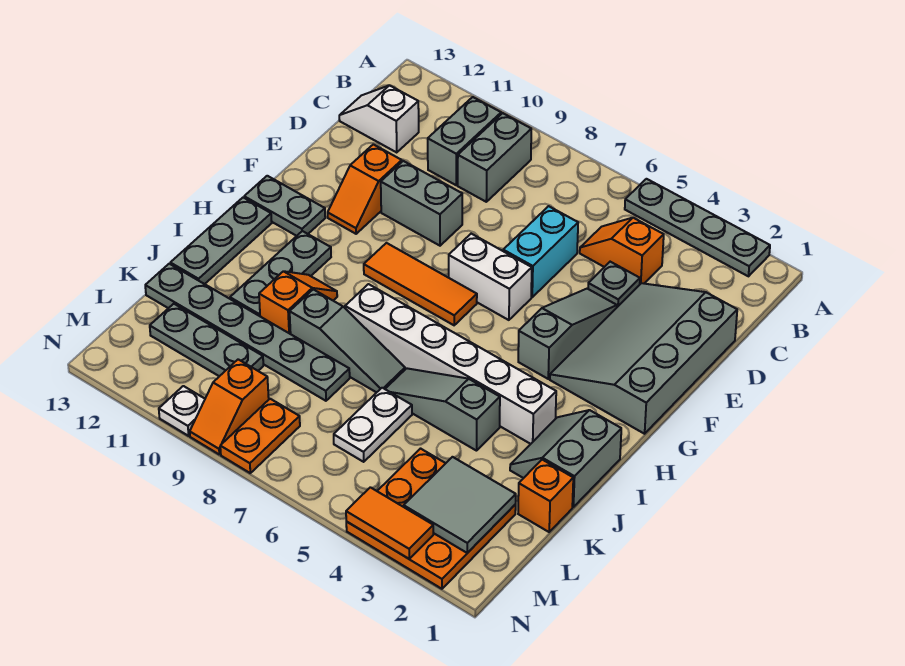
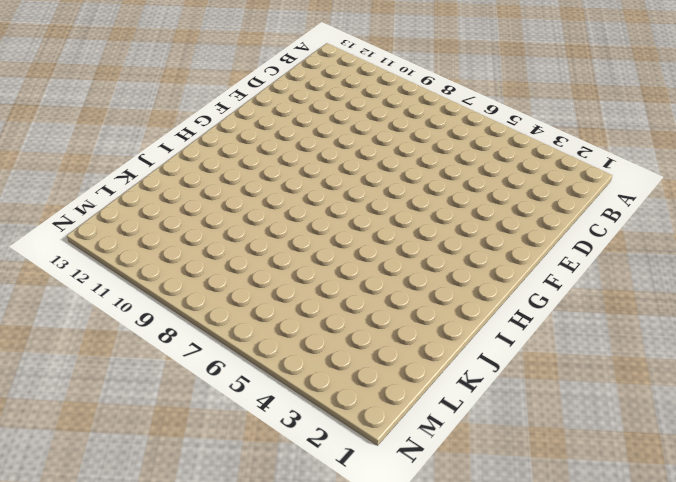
none -> grey plate A2:A5 level 1
none -> grey brick B9:C9 level 1
none -> grey brick B10:C10 level 1
none -> orange slope C4:C5 level 1 top 4

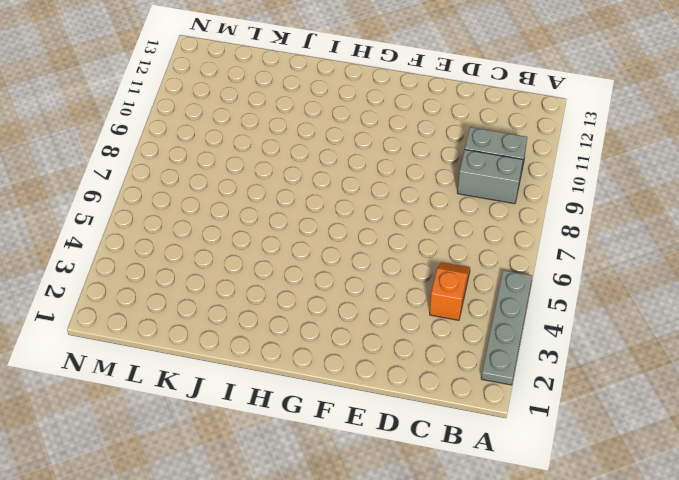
none -> white slope C12:C13 level 1 top 12
none -> grey slope D1:G3 level 1 top 1
none -> grey plate D4 level 1
none -> cyan brick D6:E6 level 1

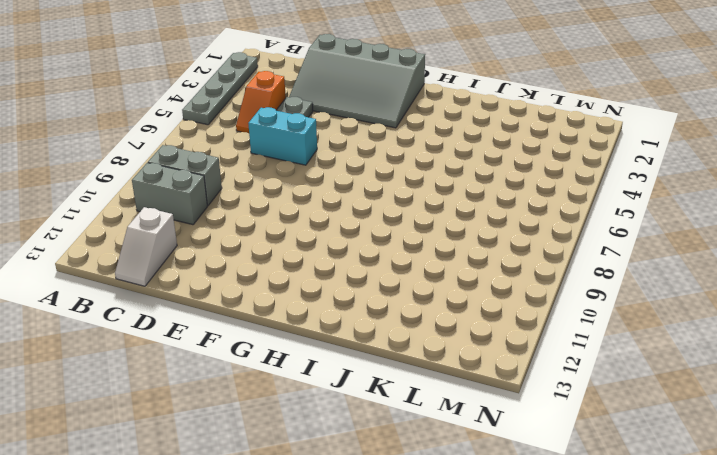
none -> grey slope E4:G4 level 1 top G
none -> grey brick E9:E10 level 1
none -> orange slope E11:F11 level 1 top E
none -> white brick F6:F7 level 1

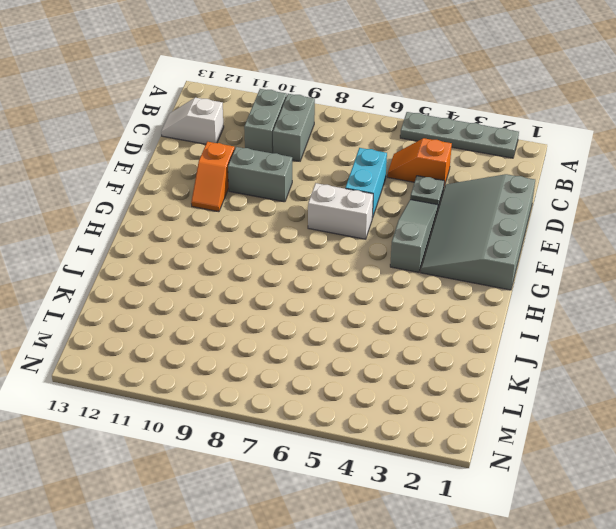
none -> orange tile G7:G9 level 1
none -> grey plate G12:G13 level 1
none -> grey plate H11:J11 level 1
none -> grey plate H13:J13 level 1

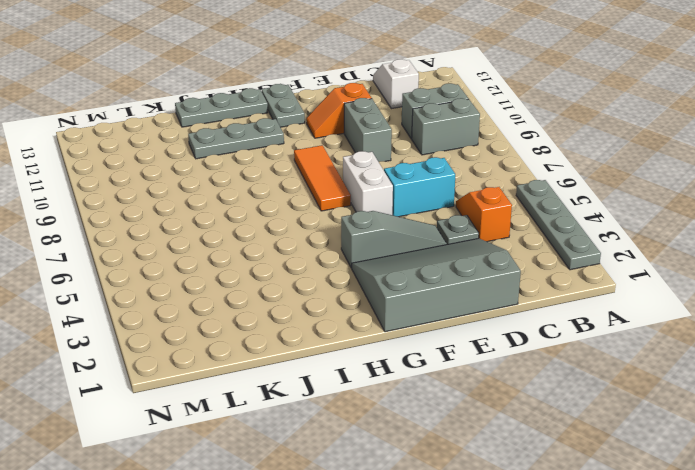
none -> grey slope I1:J2 level 1 top 1
none -> white brick I3:I8 level 1
none -> orange slope I10:J10 level 1 top J
none -> grey slope J4:J6 level 1 top 4

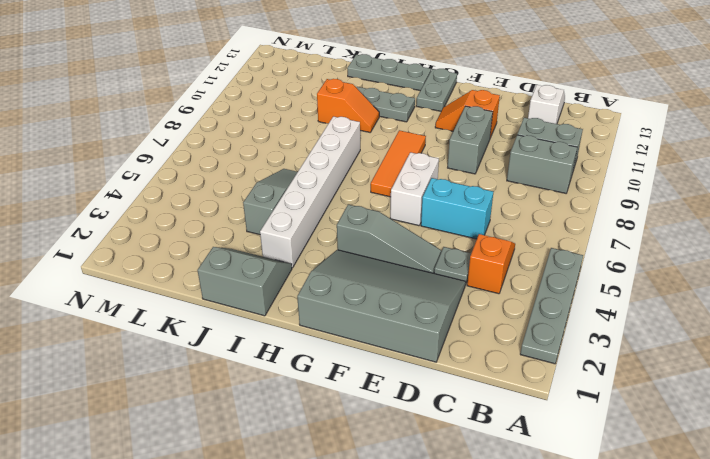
none -> grey slope J7:J9 level 1 top 9
none -> orange brick K1 level 1
none -> white plate K6:L6 level 1
none -> grey plate K8:K13 level 1

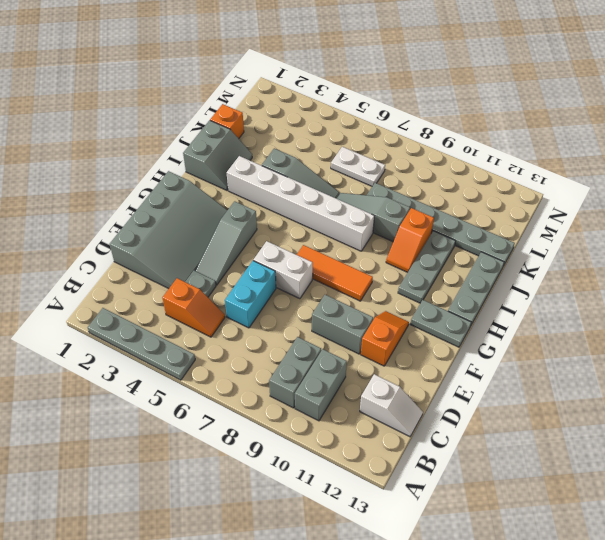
white plate L6:L7 level 1 -> white plate K6:L6 level 1
none -> orange plate L2:N4 level 1
none -> grey plate L10:L12 level 1
none -> orange plate M8:N8 level 1
none -> orange slope M9:N9 level 1 top M

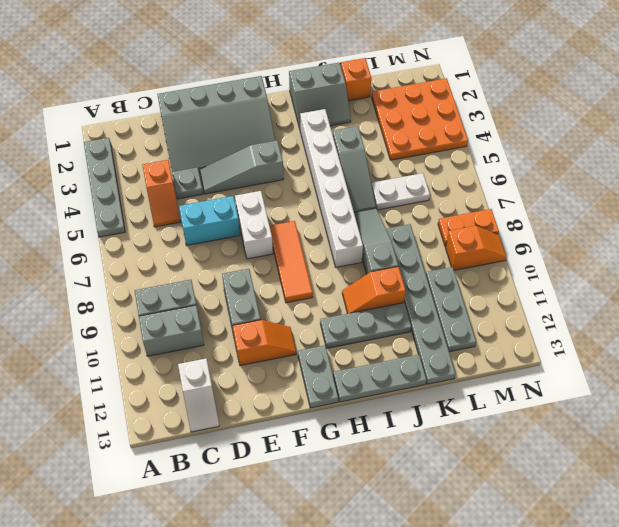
none -> white plate N10 level 1
none -> grey tile L2:M3 level 2
none -> orange tile N3:N4 level 2

